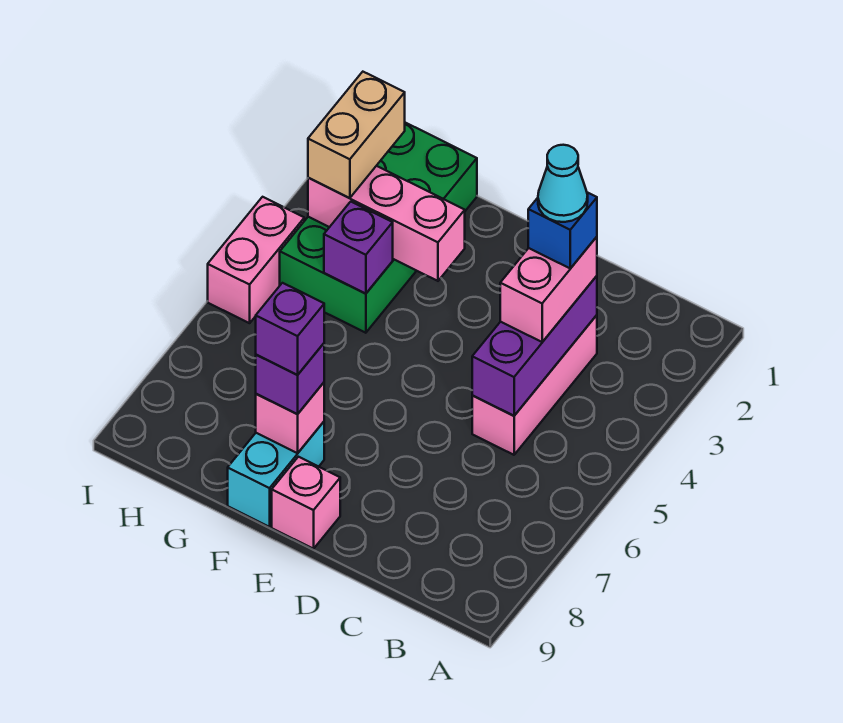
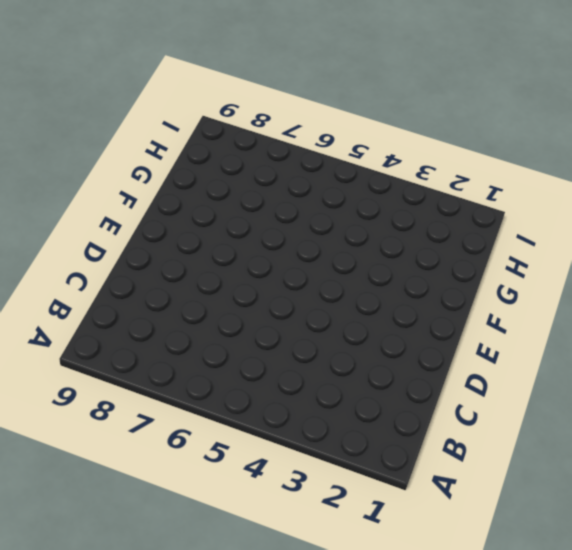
none -> pink brick C3:C5 level 1
none -> pink brick E9 level 1
none -> cyan brick F8:F9 level 1

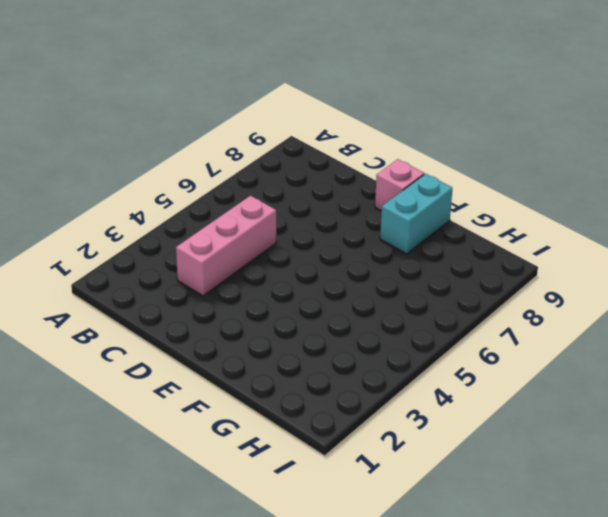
none -> green brick G1:H4 level 1
none -> pink brick I4:I5 level 1
none -> purple brick C3:C5 level 2

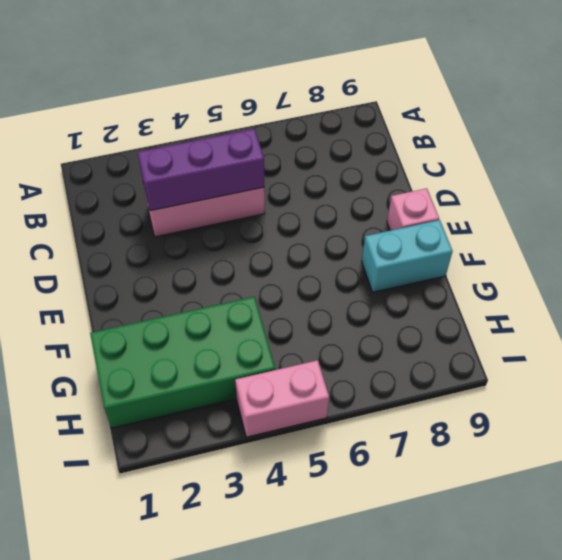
none -> pink brick F3:H3 level 2
none -> pink brick F8 level 2
none -> purple brick G4 level 2

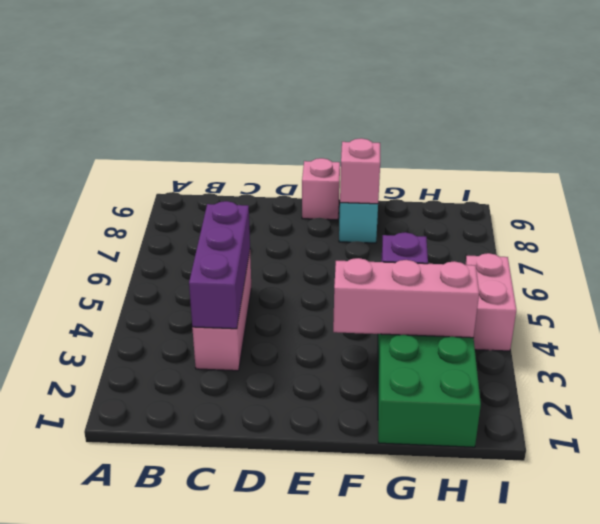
none -> pink brick C3:C4 level 3
none -> purple brick F8 level 3
none -> tan brick H2:H3 level 3

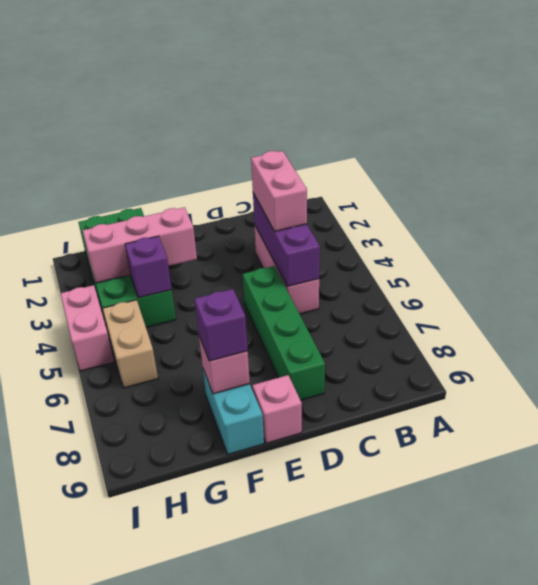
green brick D5:D8 level 1 -> none
tan brick H5:H6 level 1 -> tan brick H2:H3 level 3
none -> blue brick C3 level 4
none -> purple brick F8 level 4
none -> cyan cone C3 level 5

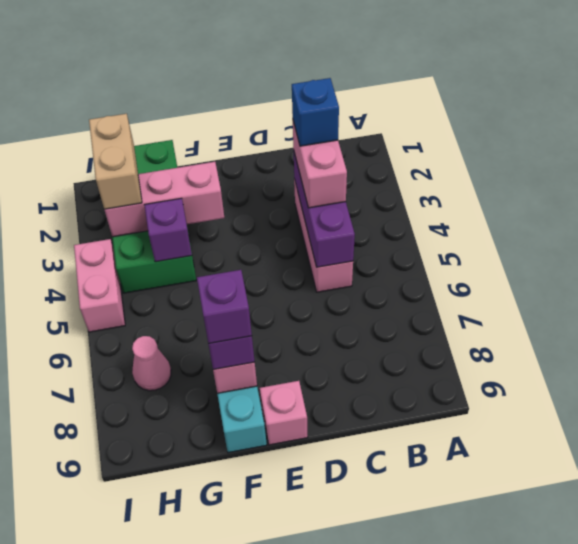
pink cone H7 level 1 -> none
none -> cyan cone C3 level 5

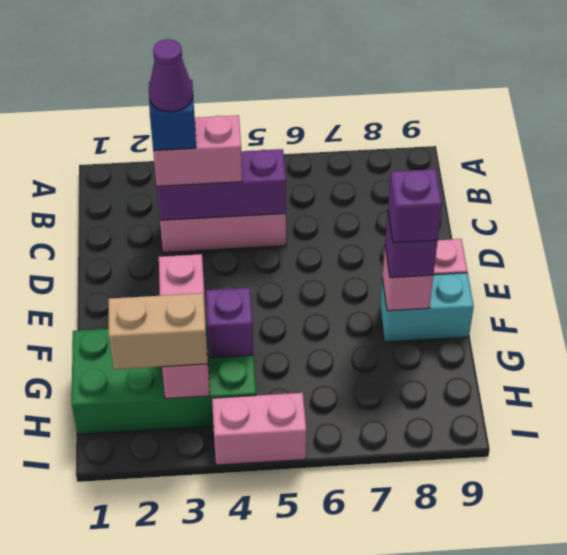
purple cone C3 level 5 -> cyan cone C3 level 5

